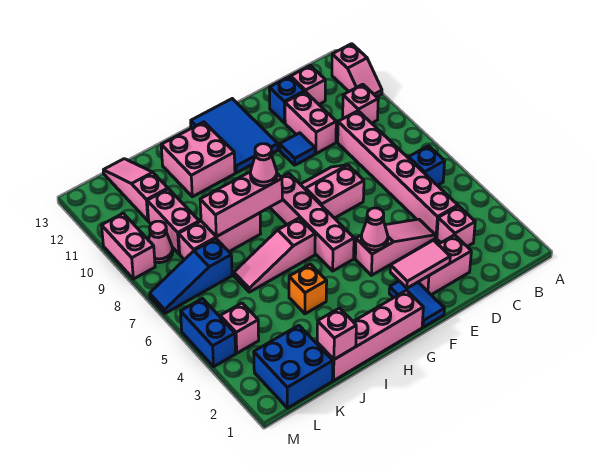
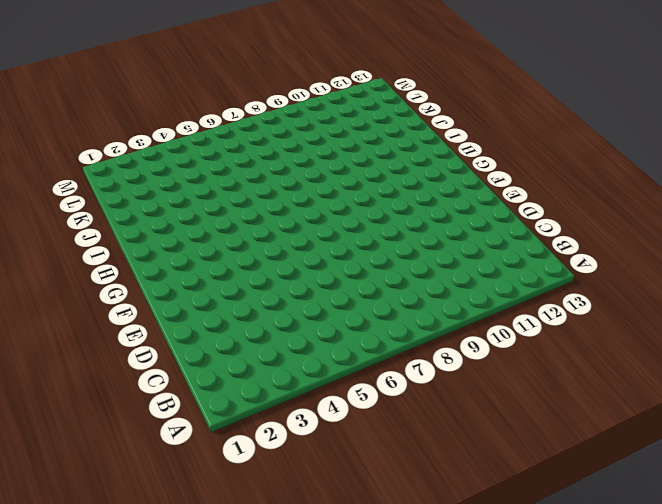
none -> pink slope A11:A12 level 1 top 12
none -> blue brick B6 level 1
none -> pink brick B10 level 1
none -> pink brick C3 level 1

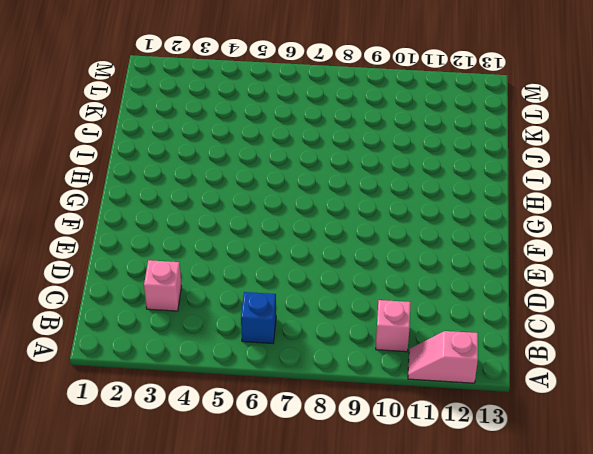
none -> pink brick C4:C9 level 1
none -> pink brick C12 level 1
none -> pink brick D2:E2 level 1
none -> pink slope D4:F4 level 1 top F

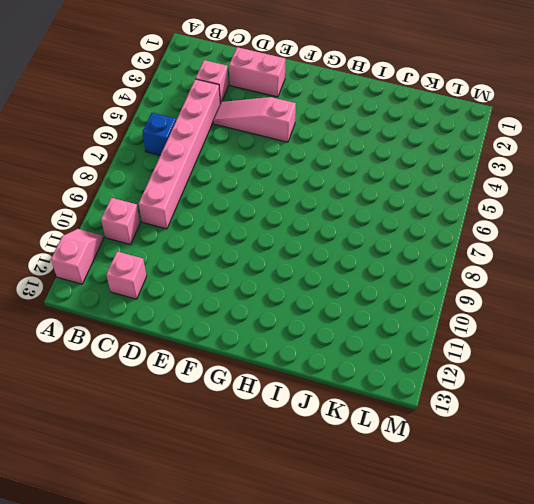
none -> pink brick D10:D11 level 1
none -> blue brick D12 level 1
none -> pink slope E7:F8 level 1 top 7
none -> blue tile E10 level 1

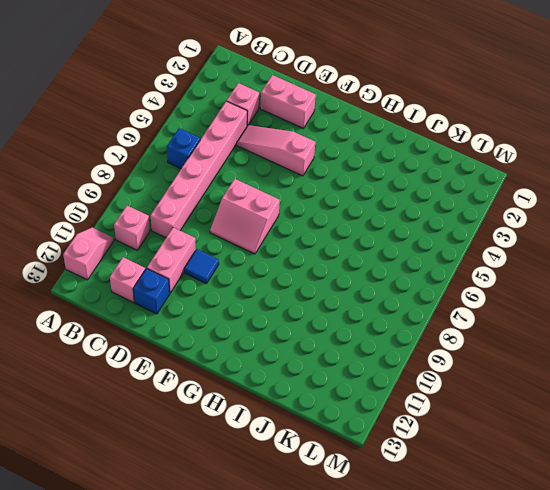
none -> blue tile F1:F2 level 1
none -> blue tile F11:G13 level 1
none -> pink brick G1:J1 level 1
none -> pink brick G5:G8 level 1

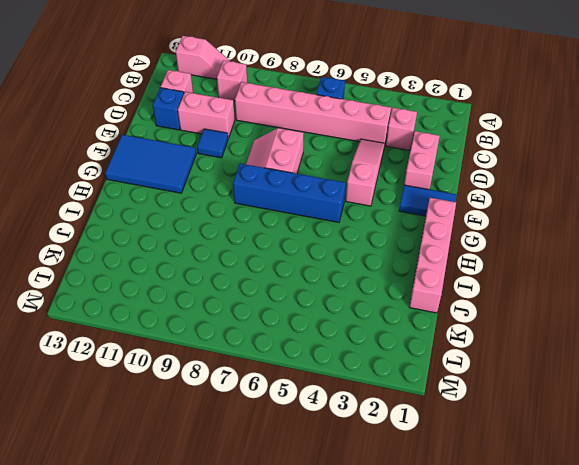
blue brick G5:G8 level 1 -> pink brick G5:G8 level 1
none -> pink slope H6:J6 level 1 top H
none -> pink brick H11:I12 level 1
none -> orange brick I4 level 1
none -> pink brick I8:K8 level 1

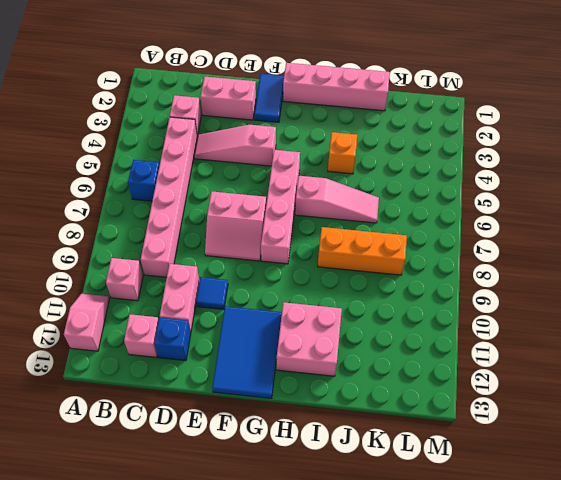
orange brick I8:K8 level 1 -> pink brick I8:K8 level 1
none -> blue brick K1:L2 level 1
none -> blue slope K7:M7 level 1 top K
none -> pink brick K9:K10 level 1
none -> pink slope K11:K13 level 1 top 11

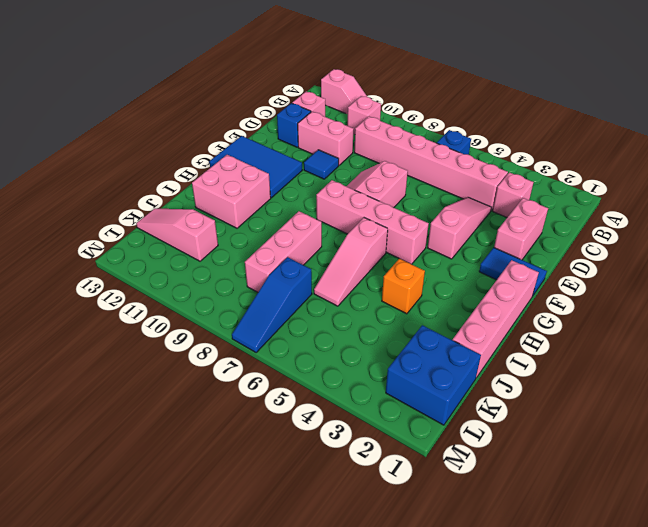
none -> pink brick K9:K10 level 1
none -> pink brick L4 level 1
none -> pink cone L9 level 1
none -> blue brick M4:M5 level 1

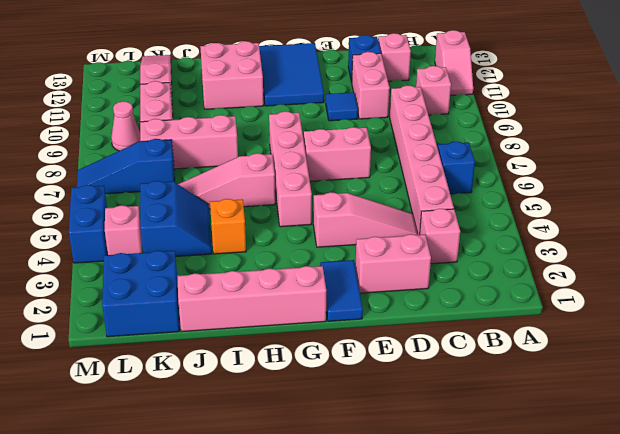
blue slope J4:K5 level 1 top K -> none
none -> pink brick M9:M10 level 1
none -> pink tile E2:F2 level 2
none -> pink cone F4 level 2
none -> pink brick H8:J8 level 2

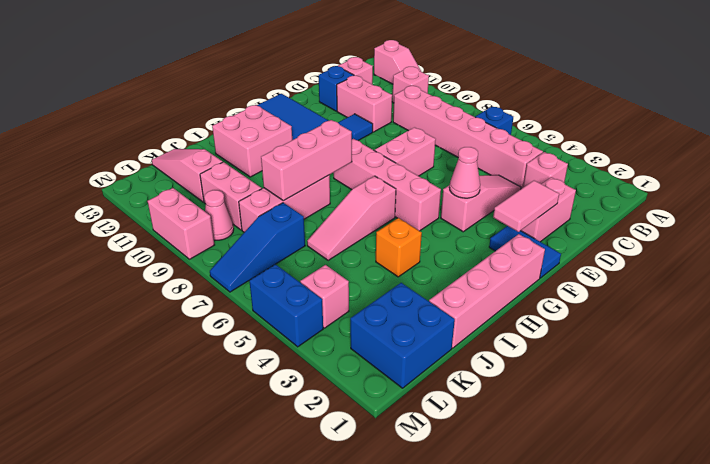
none -> pink brick J1 level 2
none -> pink cone H8 level 3

